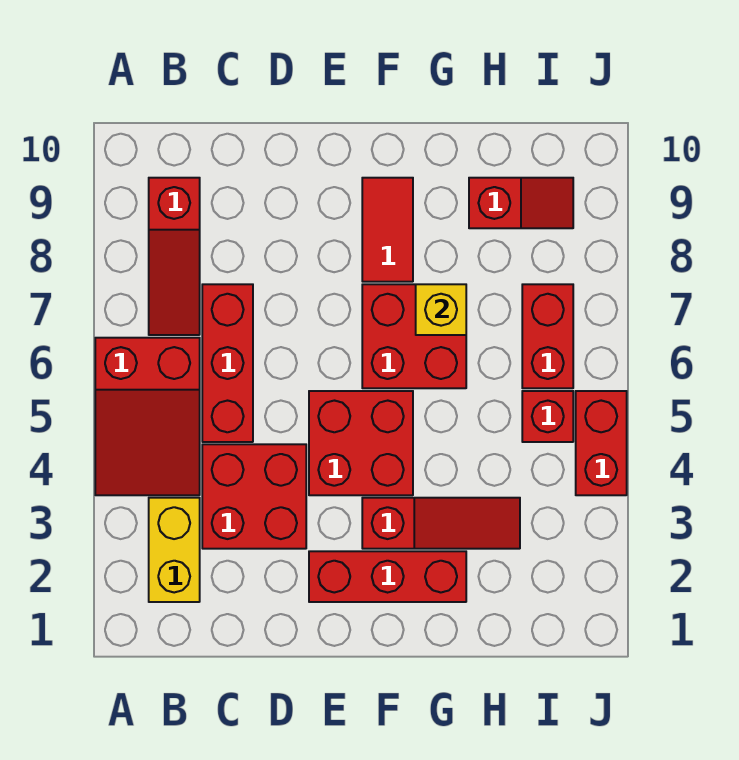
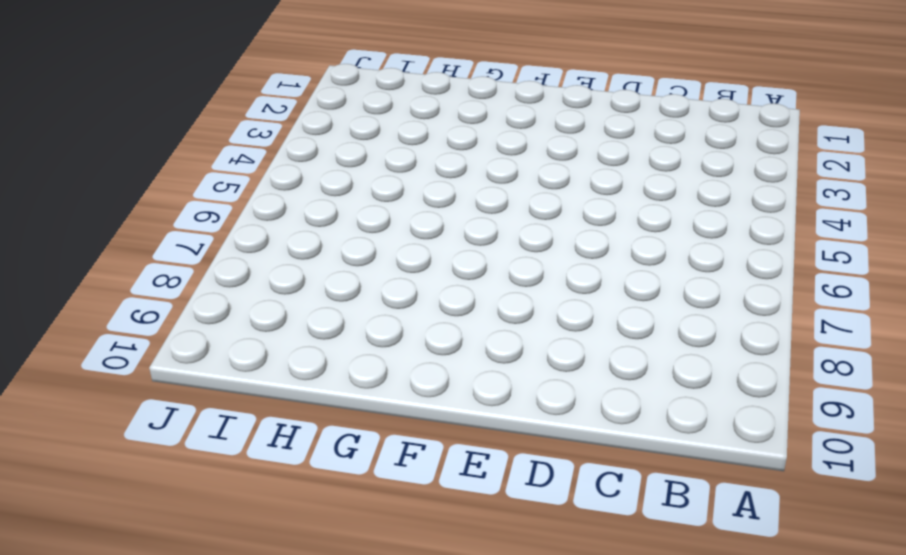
none -> red slope A4:B6 level 1 top 6
none -> yellow brick B2:B3 level 1
none -> red slope B7:B9 level 1 top 9

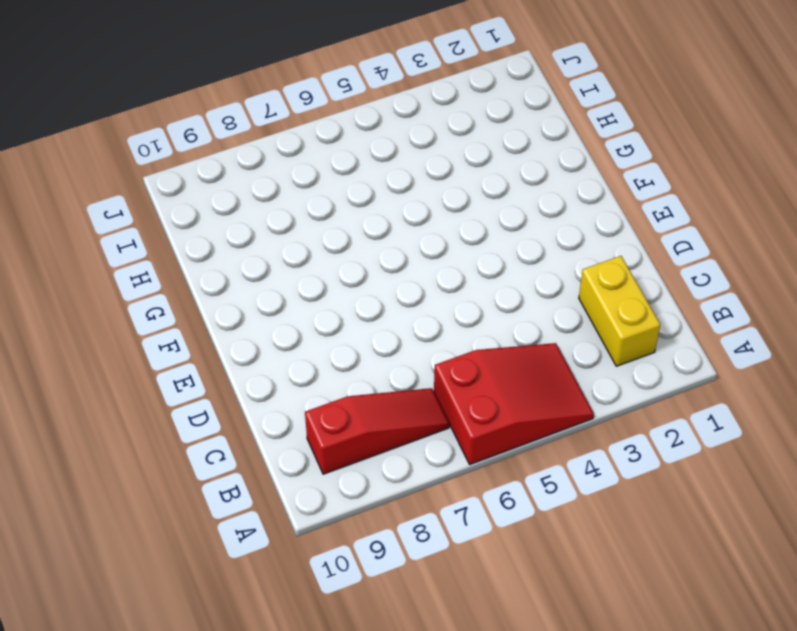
yellow brick B2:C2 level 1 -> yellow brick B2:B3 level 1
none -> red brick C3:D4 level 1
none -> red brick C5:C7 level 1
none -> red brick E2:G2 level 1

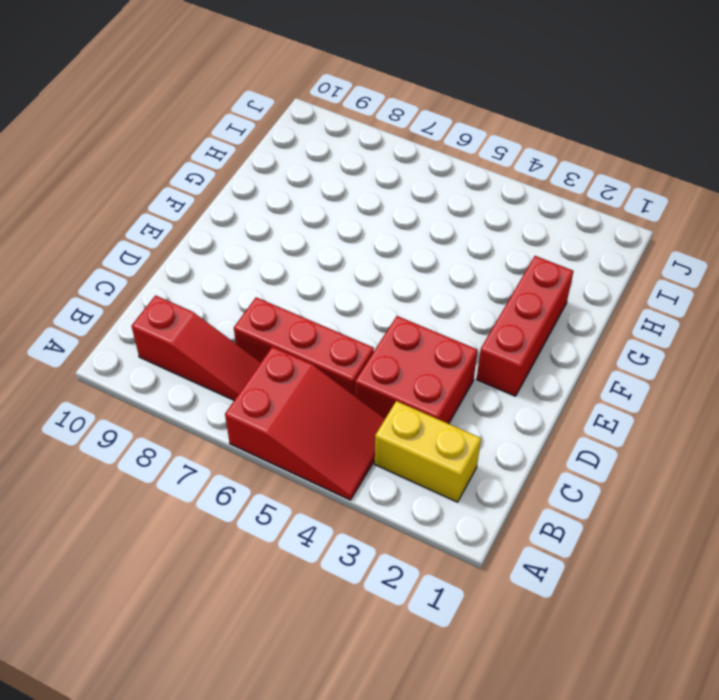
none -> red brick E4:F5 level 1
none -> red slope F3:H3 level 1 top F
none -> red brick F6:G7 level 1

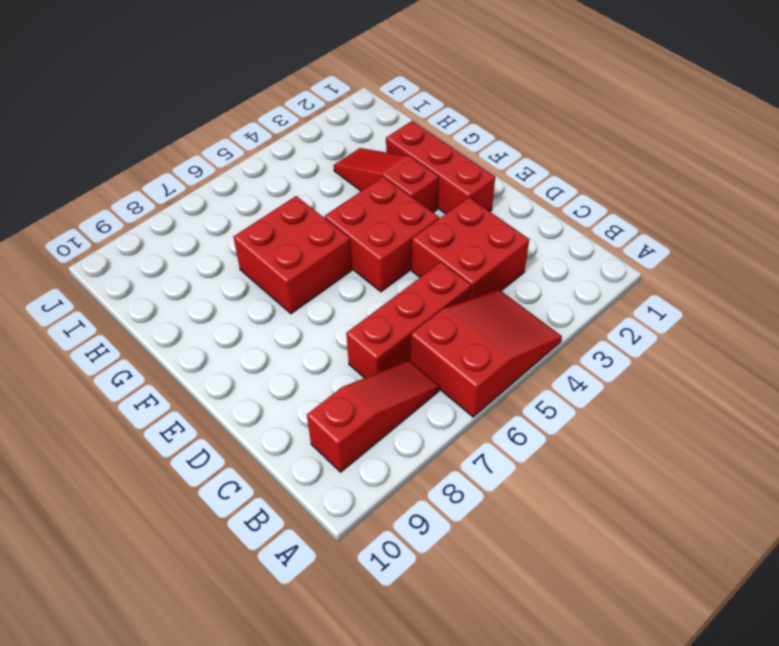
none -> yellow brick B2:B3 level 1
none -> red tile F8:F9 level 1
none -> red slope H9:I9 level 1 top H

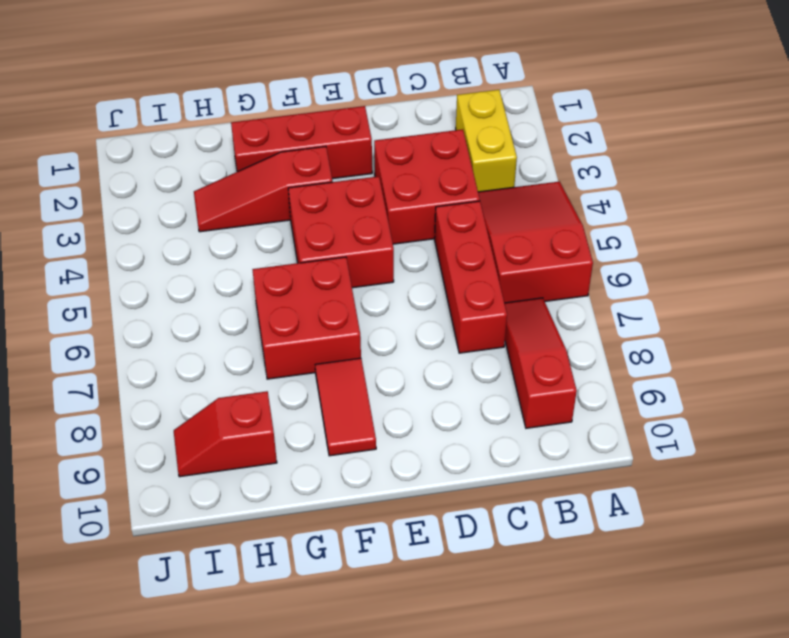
none -> red brick I5 level 1
none -> red brick I6:I7 level 1
none -> red brick J4:J5 level 1

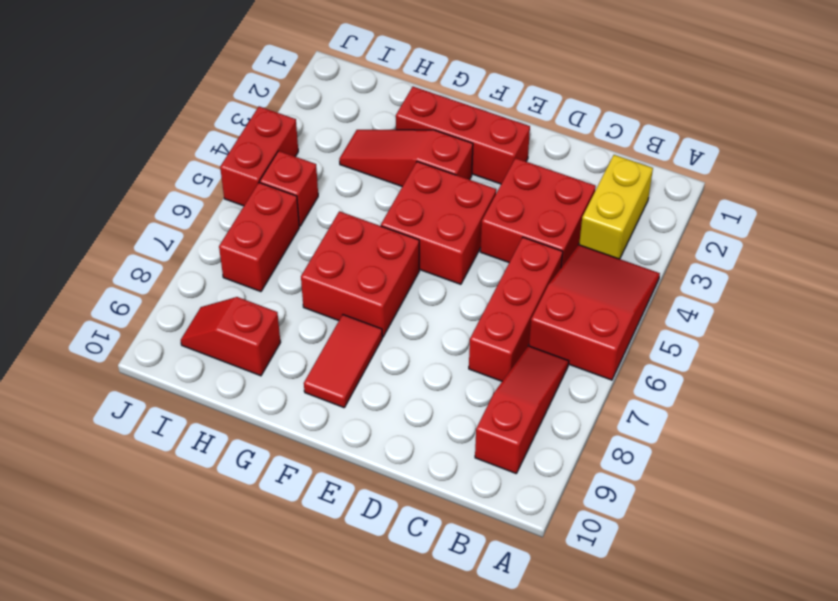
none -> yellow brick G7 level 2

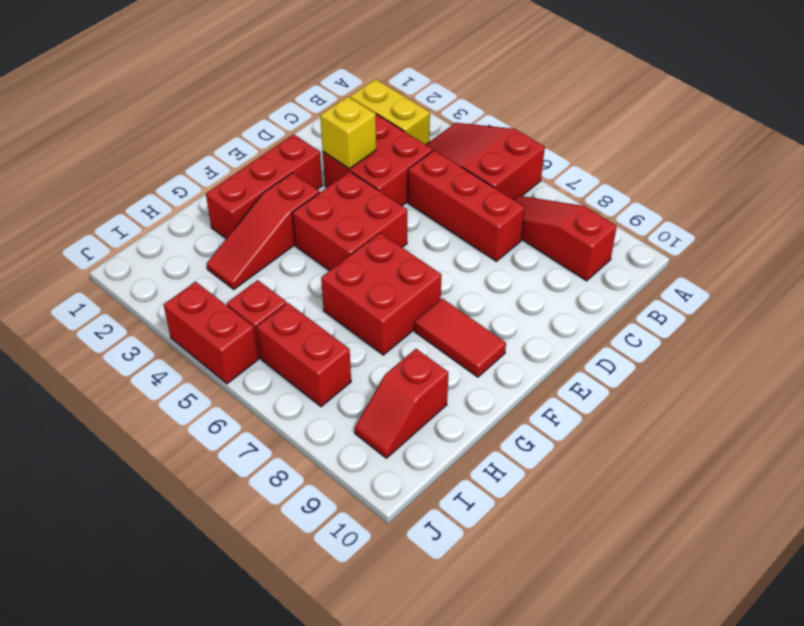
yellow brick D3 level 2 -> yellow brick G7 level 2

